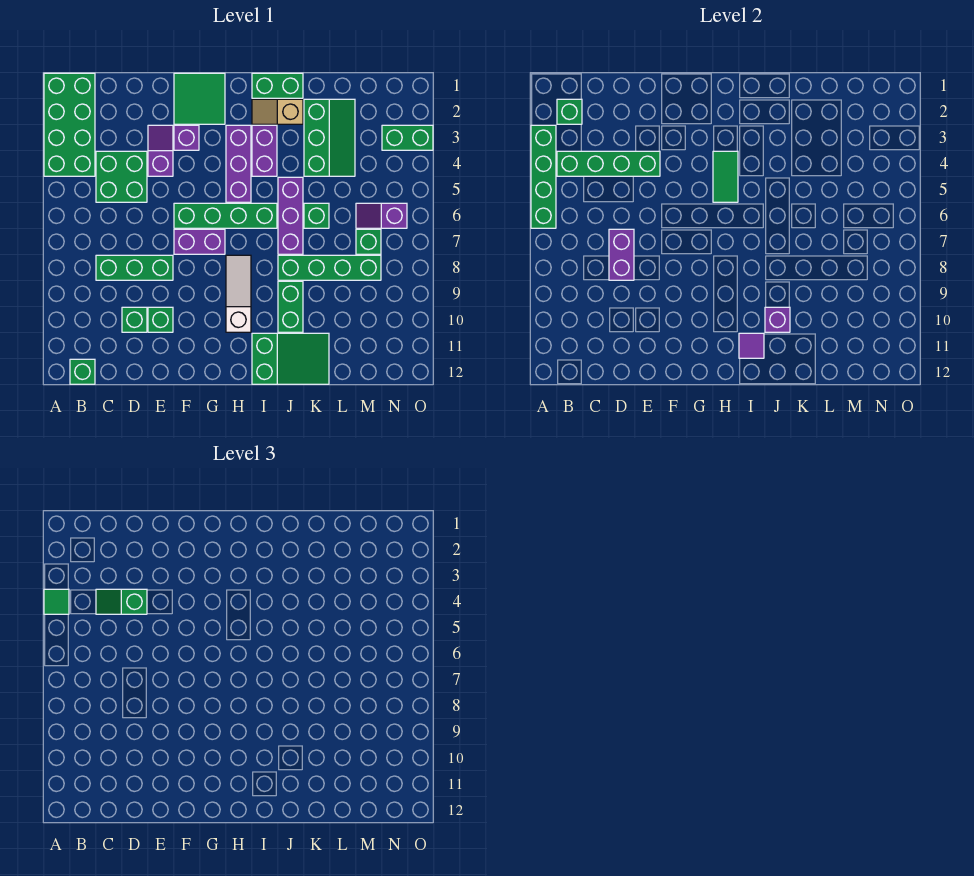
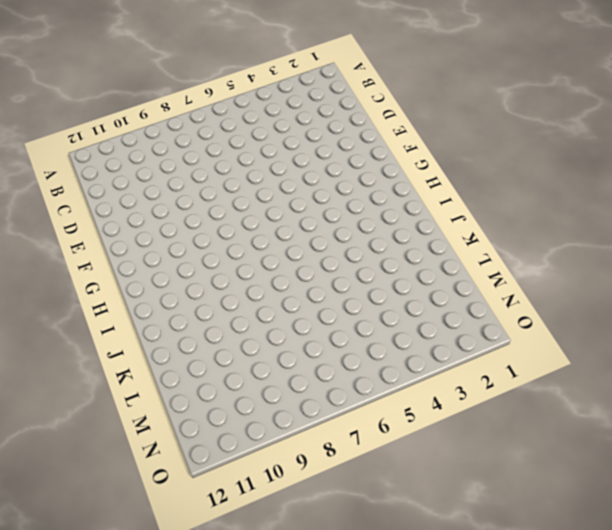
none -> green brick A1:B4 level 1
none -> green brick B12 level 1
none -> green brick C4:D5 level 1
none -> green brick C8:E8 level 1

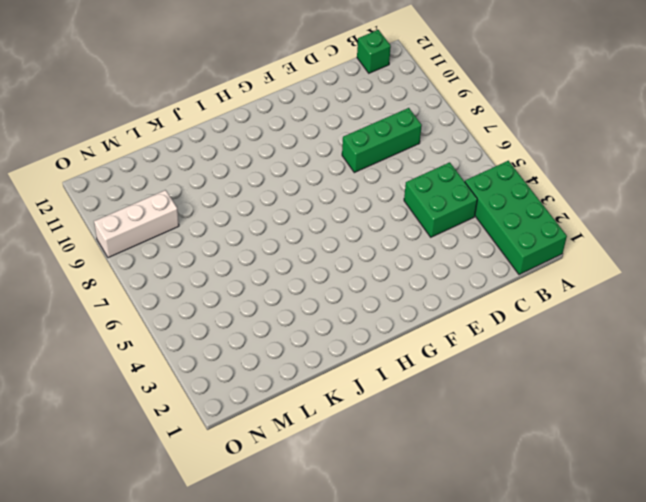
white brick M9:O9 level 1 -> none
none -> green brick D10 level 1
none -> purple slope E3:E4 level 1 top 4
none -> green brick E10 level 1
none -> green tile F1:G2 level 1

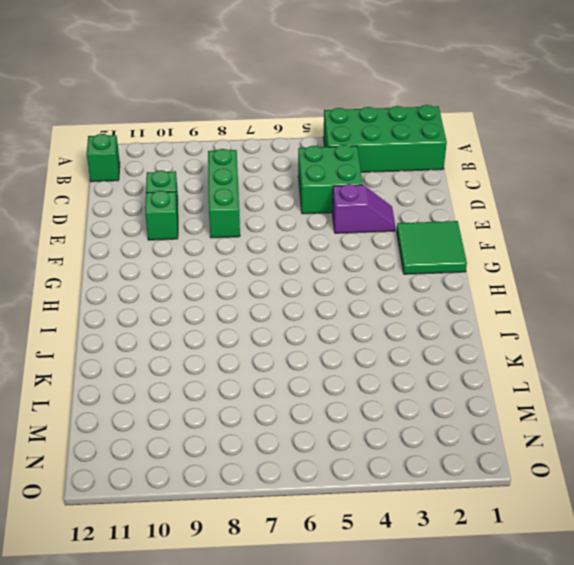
none -> purple brick F3 level 1
none -> green brick F6:I6 level 1
none -> purple brick F7:G7 level 1
none -> purple brick H3:H5 level 1

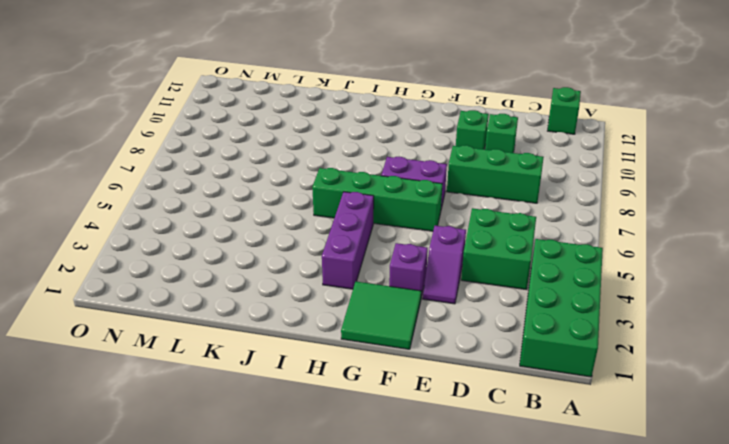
none -> white slope H8:H10 level 1 top 10
none -> green brick I1:J1 level 1
none -> tan slope I2:J2 level 1 top J
none -> purple brick I3:I4 level 1

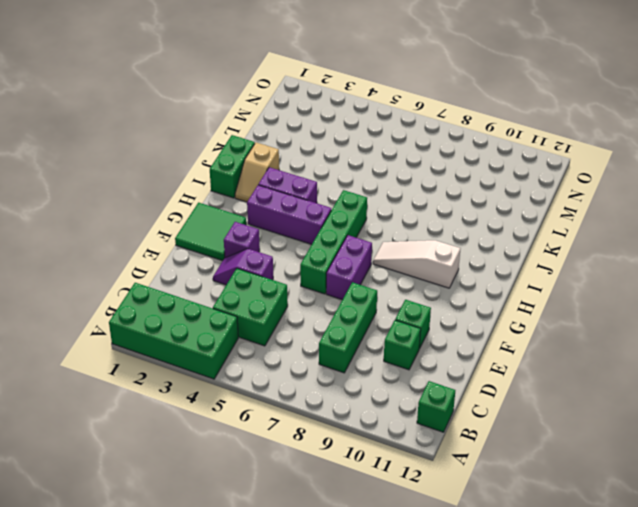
none -> green slope I11:K12 level 1 top I
none -> purple brick J5:J7 level 1
none -> green brick J8:M8 level 1
none -> green brick J9:J10 level 1

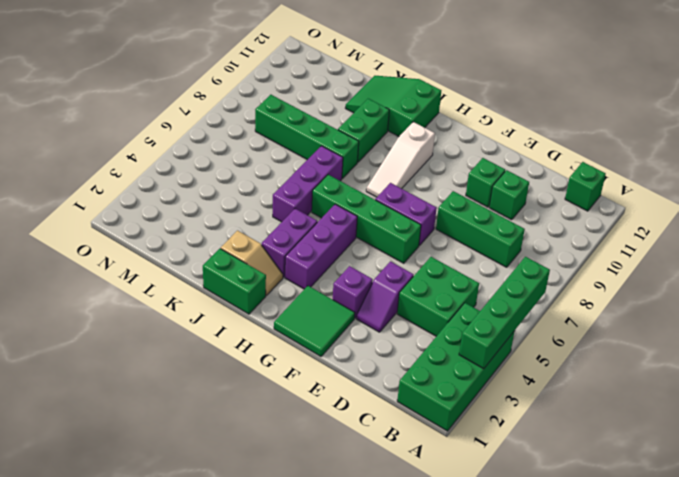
none -> green slope K2:L4 level 1 top K
none -> green brick K6 level 1
none -> purple slope M6:N6 level 1 top N
none -> green brick M7 level 1

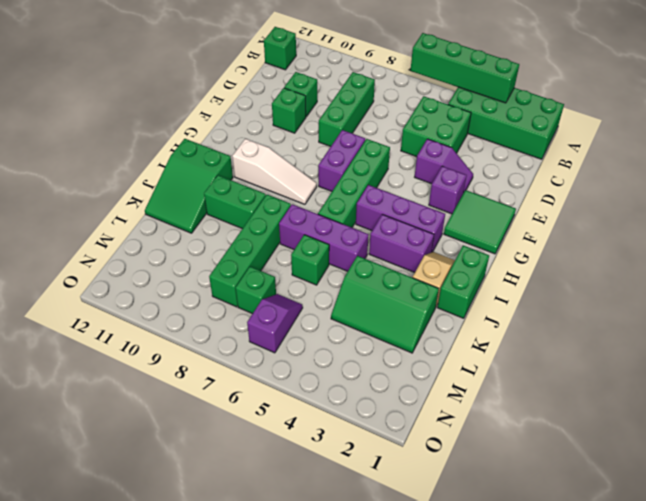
none -> green brick N3:O3 level 1
none -> green brick B2 level 2
none -> green brick B4:E4 level 2
none -> purple brick D7:D8 level 2

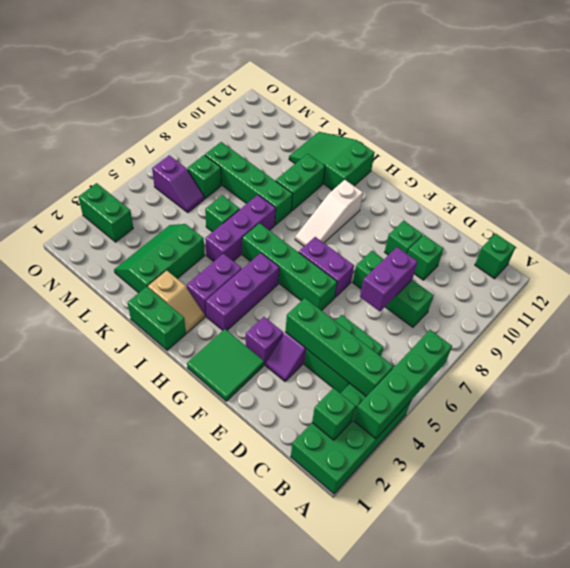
none -> green tile H4:H5 level 2
none -> purple tile I11 level 2
none -> purple brick J10 level 2
none -> green tile A4 level 3

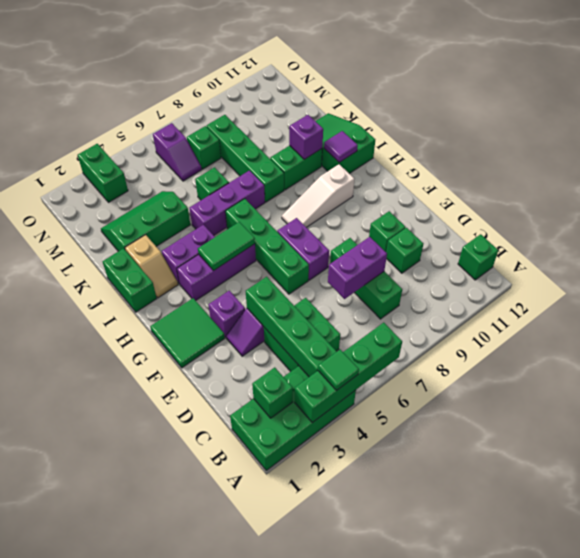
none -> green slope C4:D4 level 3 top D

